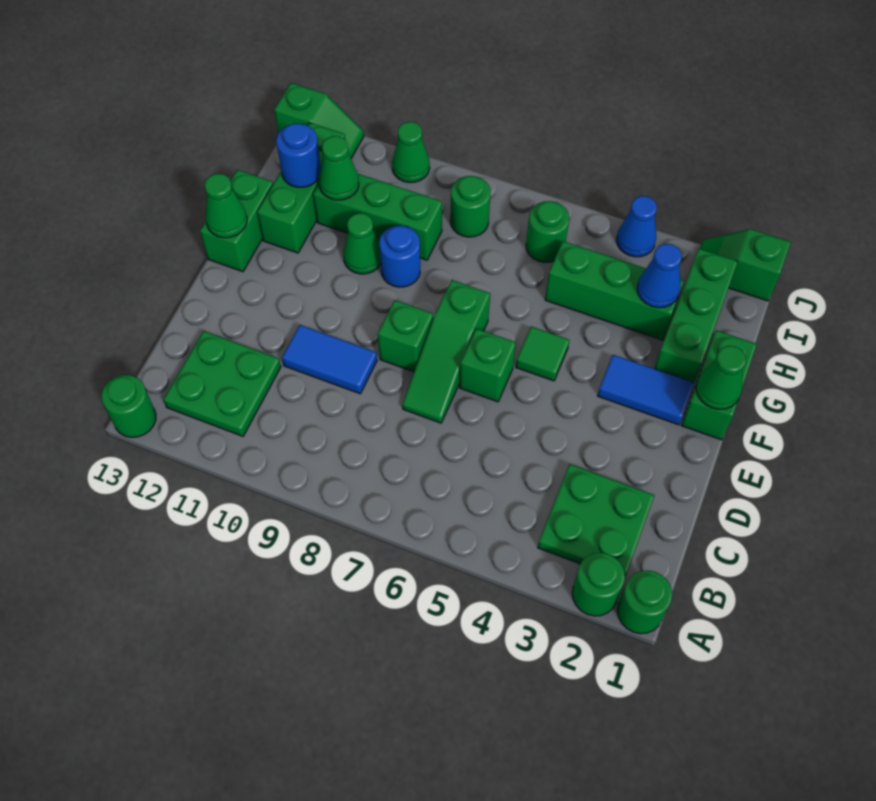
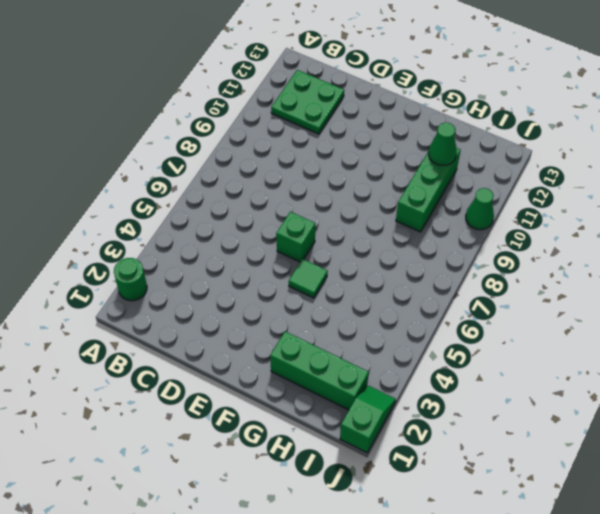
none -> green round brick A1 level 1
none -> green round brick A13 level 1
none -> green plate B2:C3 level 1
none -> green slope D7:F7 level 1 top F

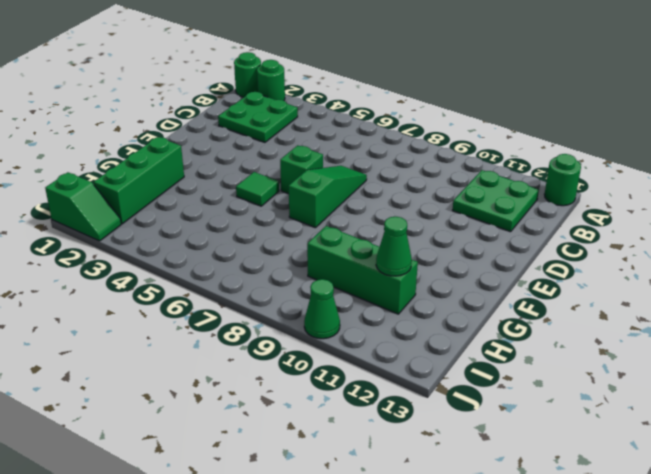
none -> blue tile D9:D10 level 1
none -> green brick E8 level 1
none -> green brick F1:G1 level 1
none -> blue tile F2:F3 level 1

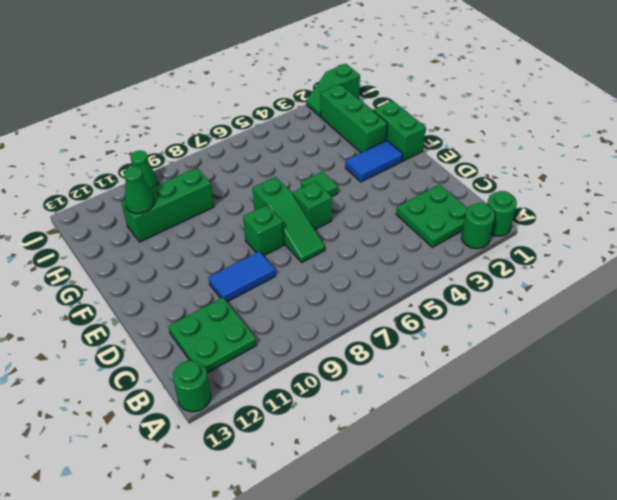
none -> green brick F13:G13 level 1
none -> blue round brick G9 level 1
none -> green cone G10 level 1
none -> green brick G12:I12 level 1

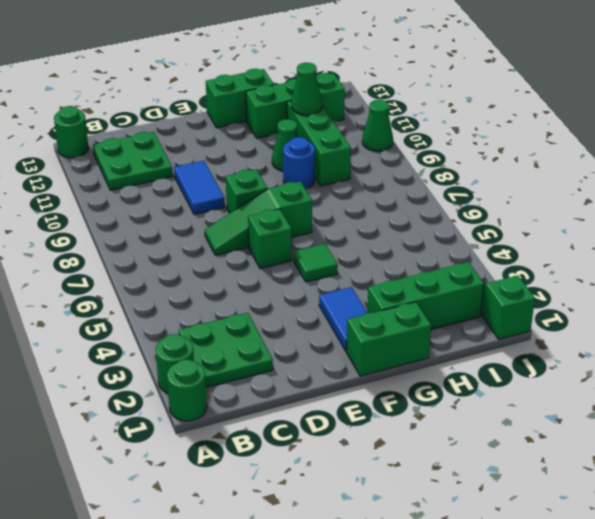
none -> green brick H3:H5 level 1
none -> green round brick I6 level 1
none -> green round brick I8 level 1
none -> blue cone J4 level 1

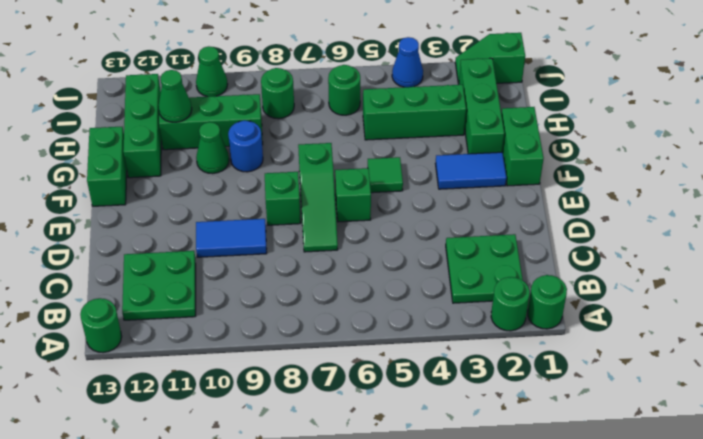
none -> green slope J12:J13 level 1 top 13
none -> green cone F1 level 2
none -> green cone F13 level 2
none -> blue cone H3 level 2

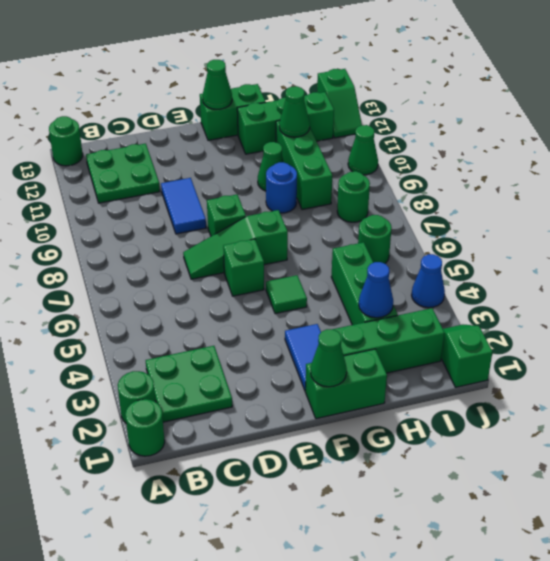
none -> blue round brick H12 level 2

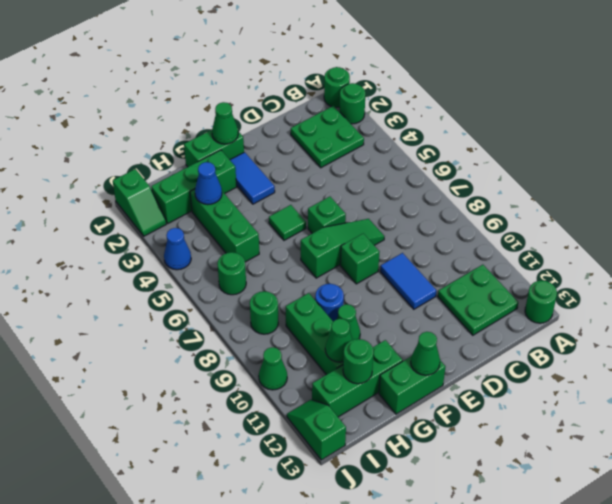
green round brick H12 level 2 -> blue round brick H12 level 2

